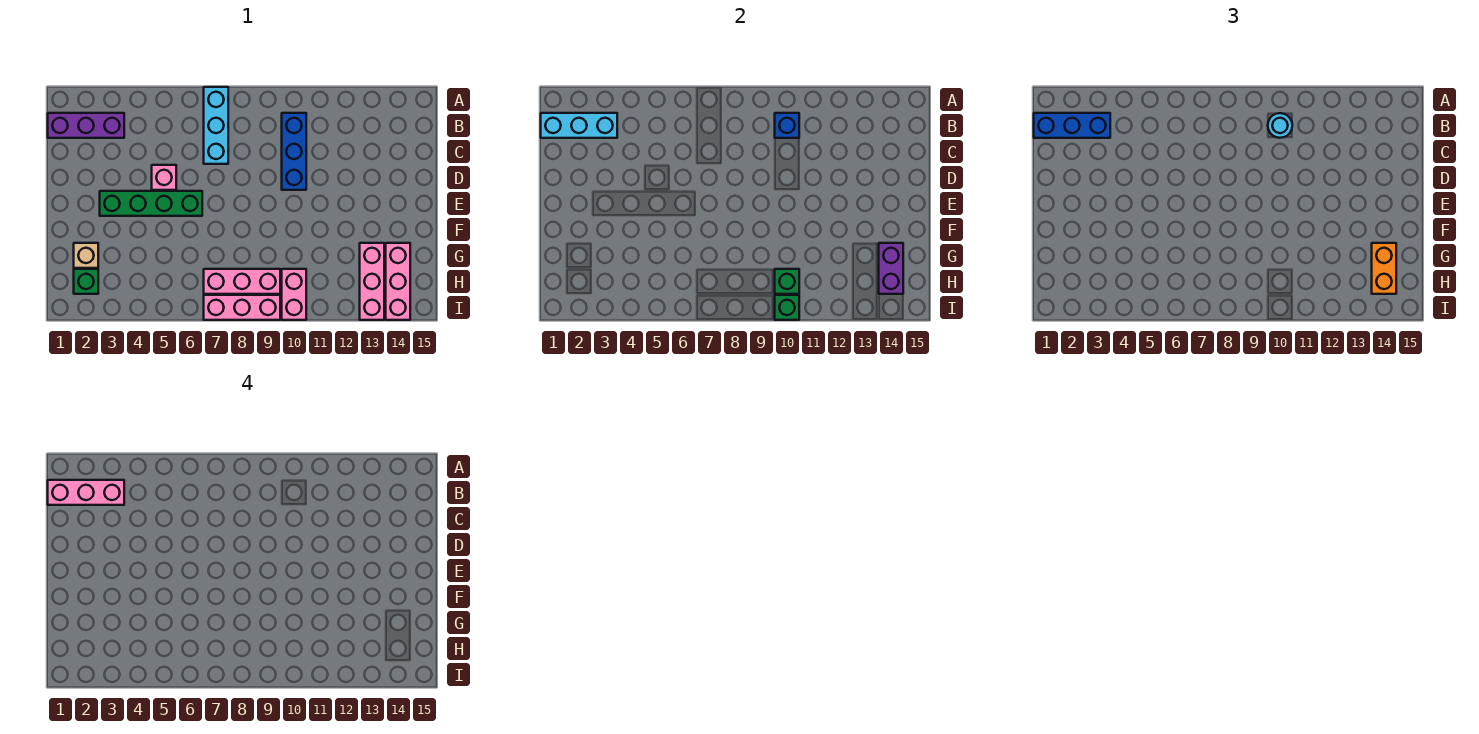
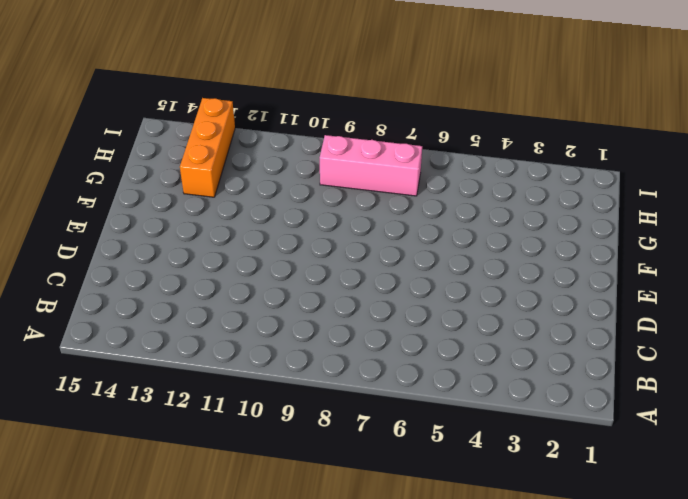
orange brick G13:I13 level 1 -> pink brick G13:I13 level 1
none -> cyan brick A7:C7 level 1
none -> purple brick B1:B3 level 1
none -> blue brick B10:D10 level 1

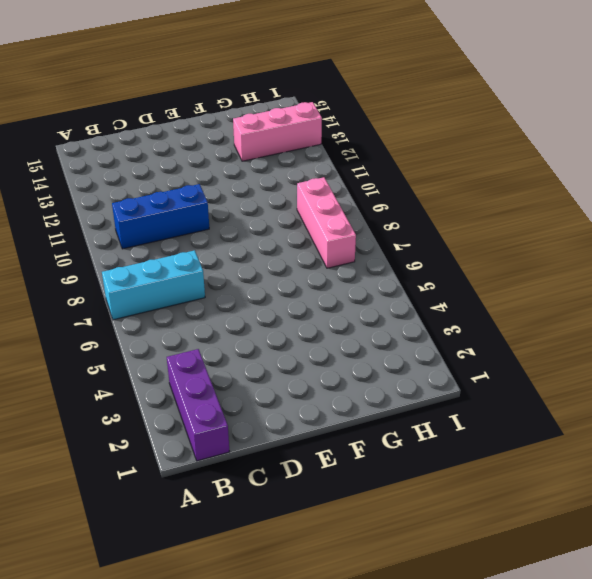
none -> pink brick D5 level 1
none -> green brick E3:E6 level 1
none -> tan brick G2 level 1

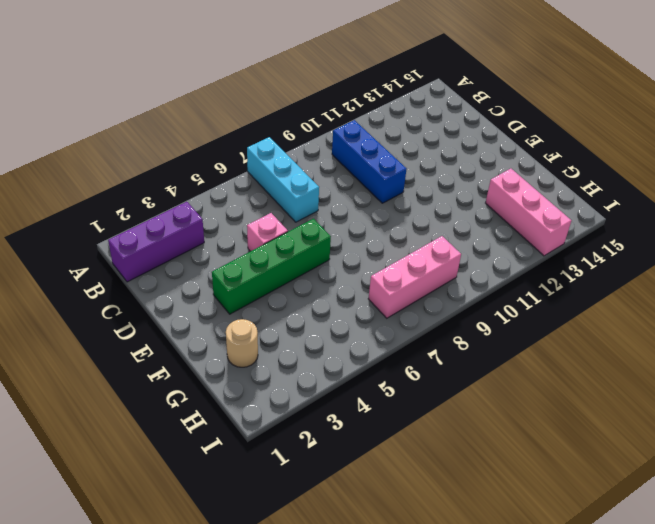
tan round brick G2 level 1 -> tan brick G2 level 1
none -> pink brick G14:I14 level 1
none -> green brick H2 level 1
none -> pink brick H10:I10 level 1

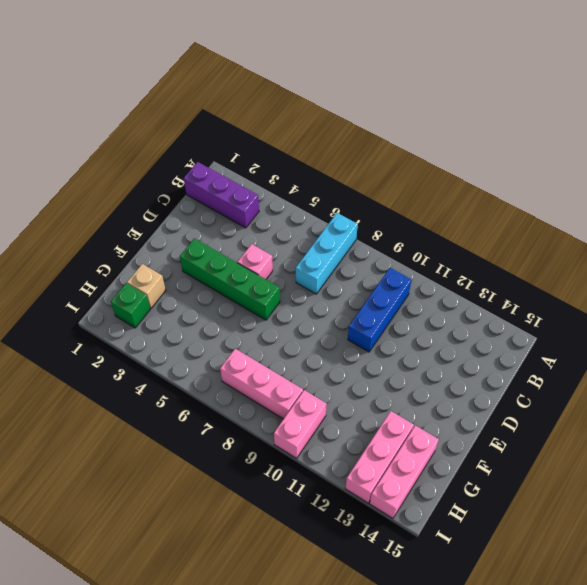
none -> pink brick I7:I9 level 1
none -> cyan brick B1:B3 level 2
none -> blue brick B10 level 2

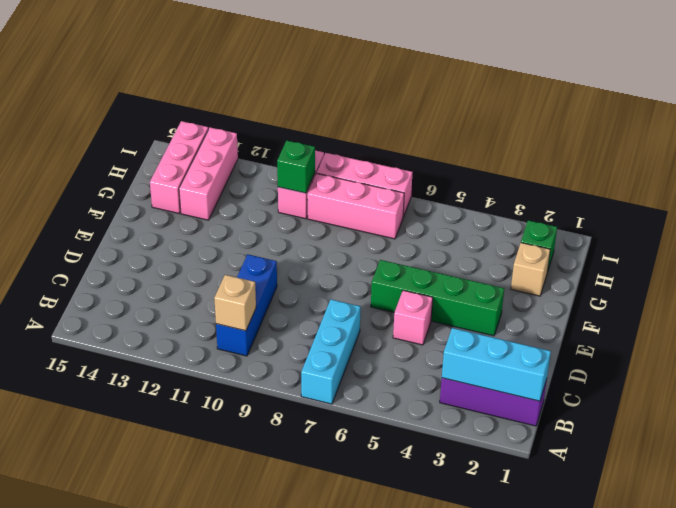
tan brick B10 level 2 -> blue brick B10 level 2
none -> purple brick G14:H14 level 2
none -> green brick I10 level 2
none -> blue brick B1:B3 level 3

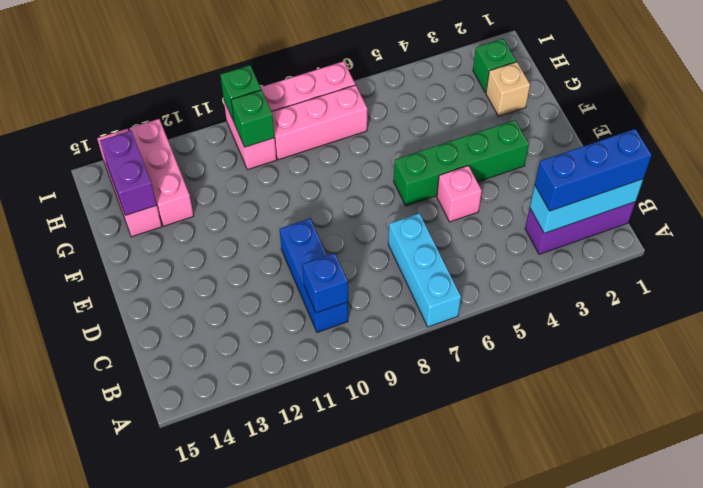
none -> cyan round brick B10 level 3
none -> orange brick G14:H14 level 3
none -> pink brick B1:B3 level 4

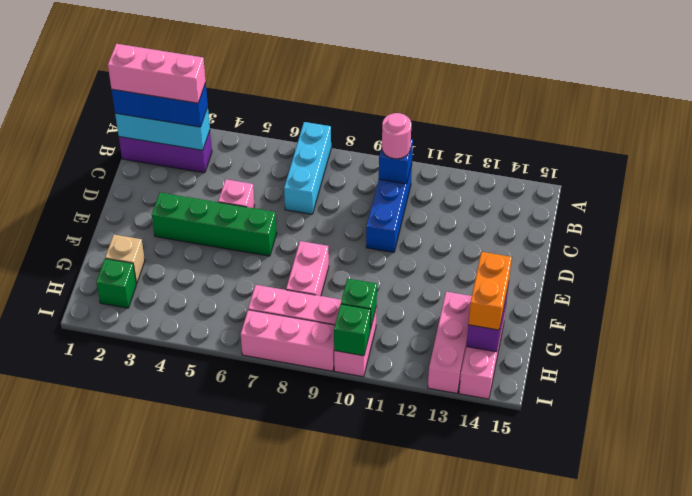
pink round brick B10 level 3 -> cyan round brick B10 level 3
pink brick F8:G8 level 1 -> none

